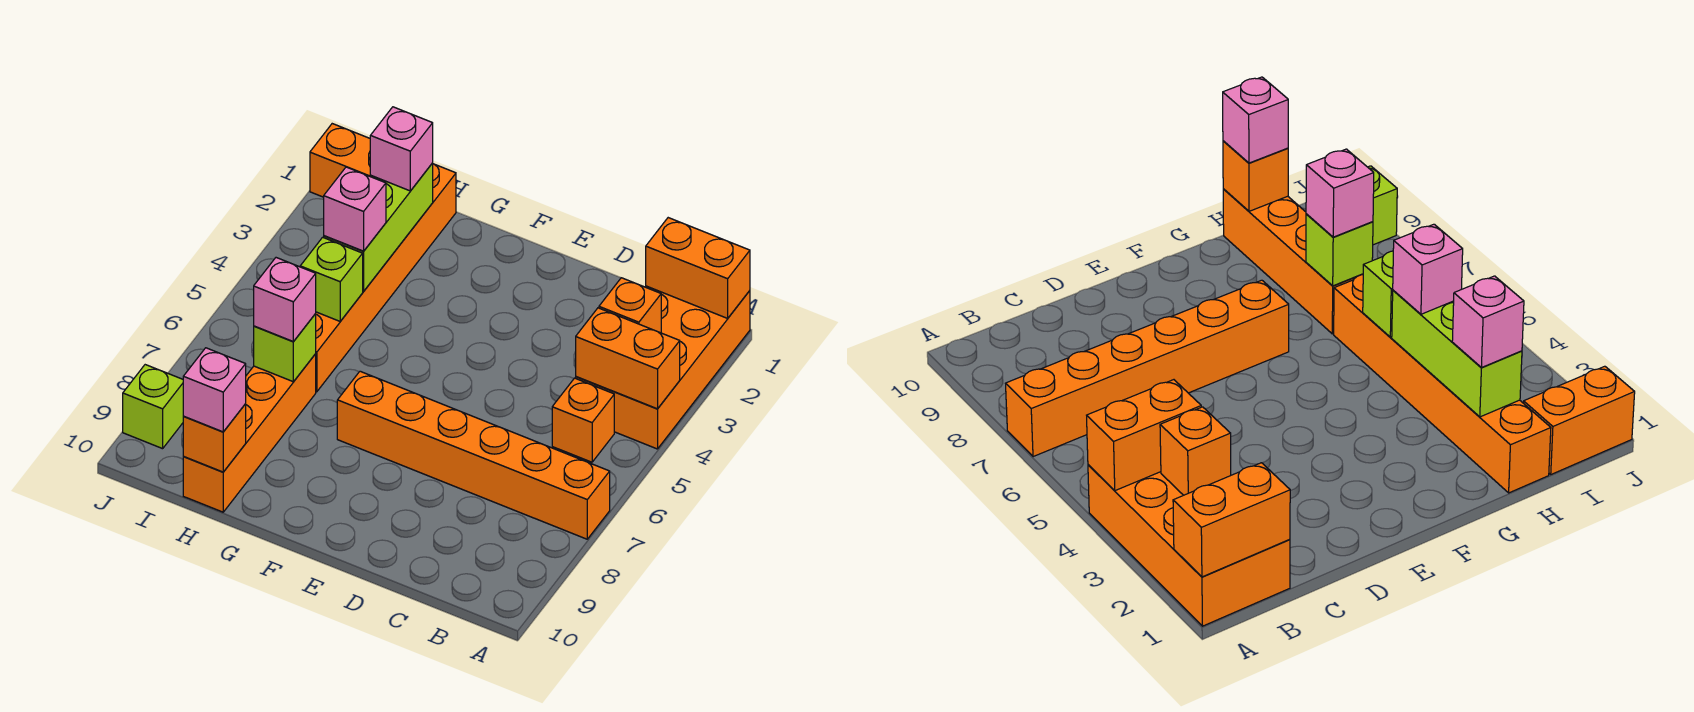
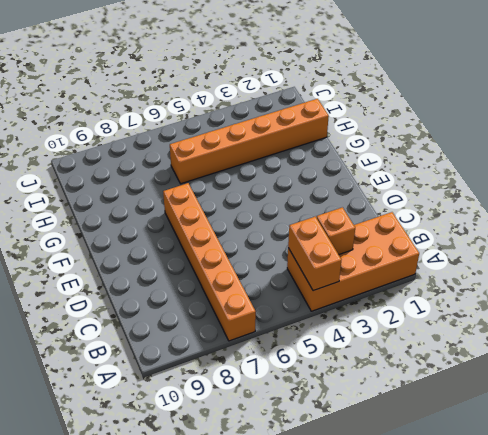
none -> orange brick B5 level 1
none -> orange brick H7:H10 level 1
none -> orange brick I1:J1 level 1

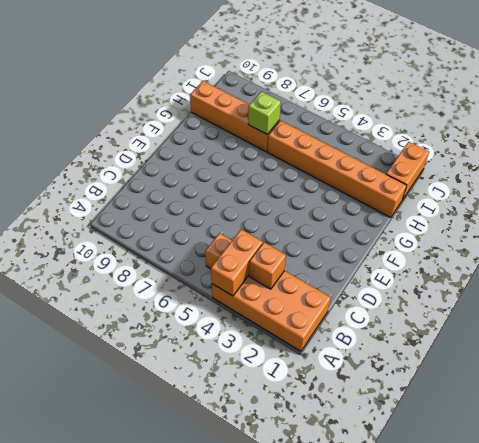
none -> orange brick A7:F7 level 1
none -> lime brick J9 level 1
none -> orange brick A1:B1 level 2

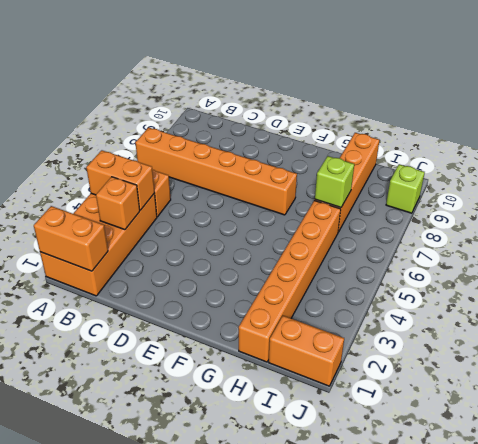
none -> lime brick H2:H4 level 2
none -> lime brick H5 level 2
none -> orange brick H10 level 2

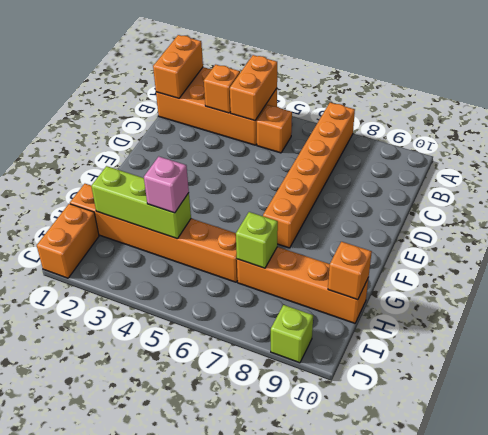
none -> lime brick H5 level 2
none -> pink brick H2 level 3
none -> pink brick H7 level 3

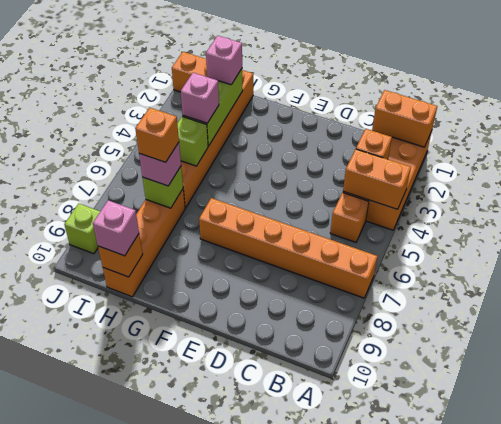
orange brick H7 level 4 -> none

